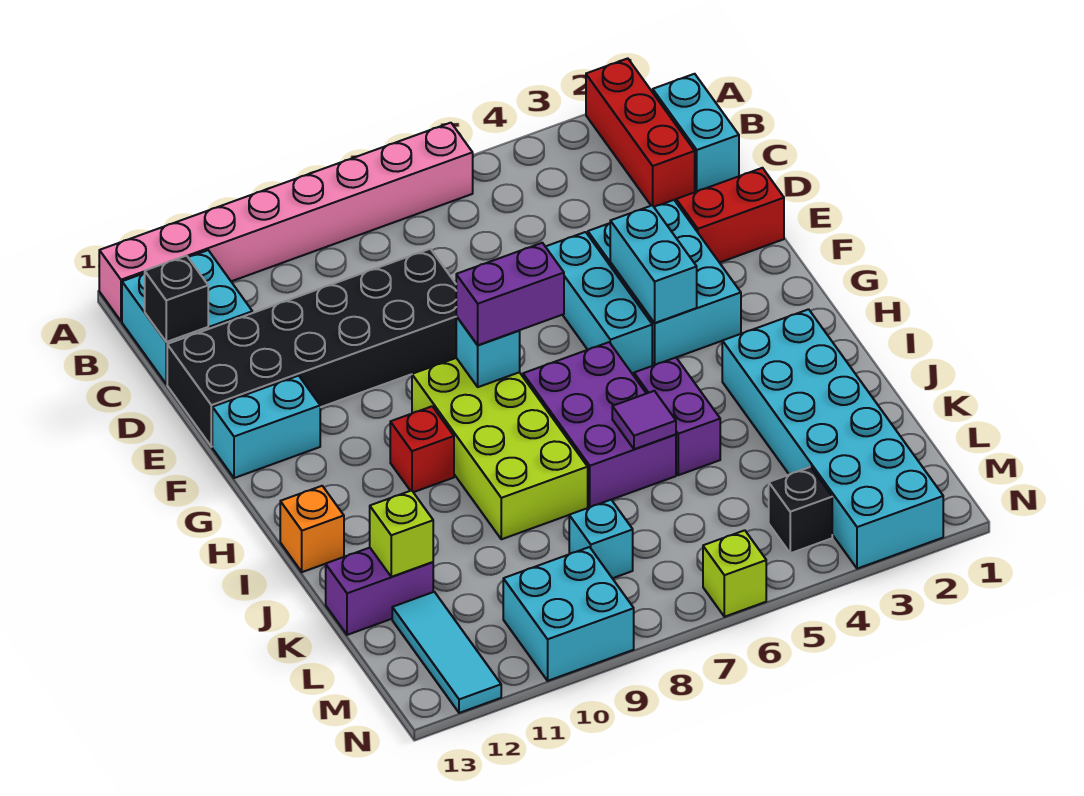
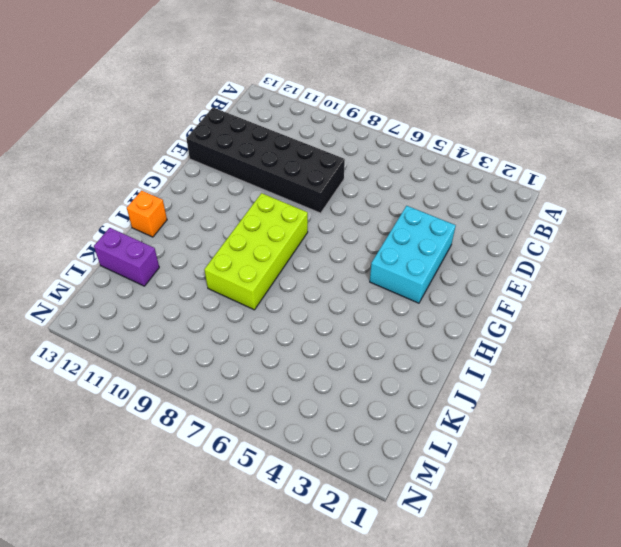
none -> red brick A2:C2 level 1
none -> pink brick A6:A13 level 1
none -> cyan brick B1:C1 level 1

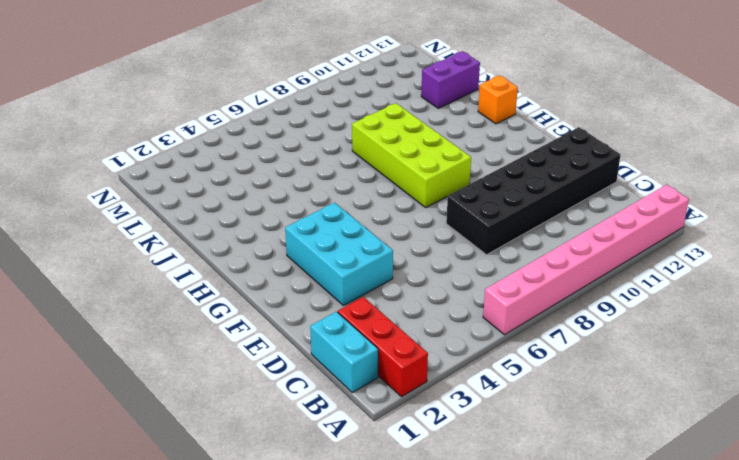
none -> cyan brick B12:C13 level 1
none -> red brick E1:E2 level 1
none -> cyan brick E5:G5 level 1

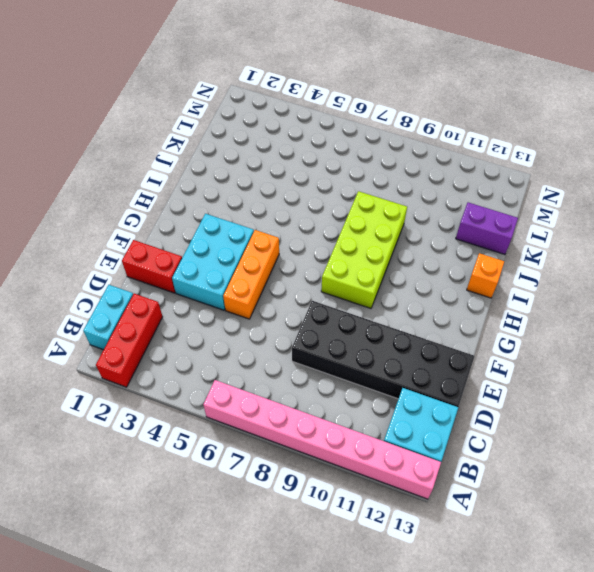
orange brick E5:G5 level 1 -> cyan brick E5:G5 level 1
none -> cyan brick F12:F13 level 1
none -> purple brick H6:J7 level 1
none -> red brick H10 level 1

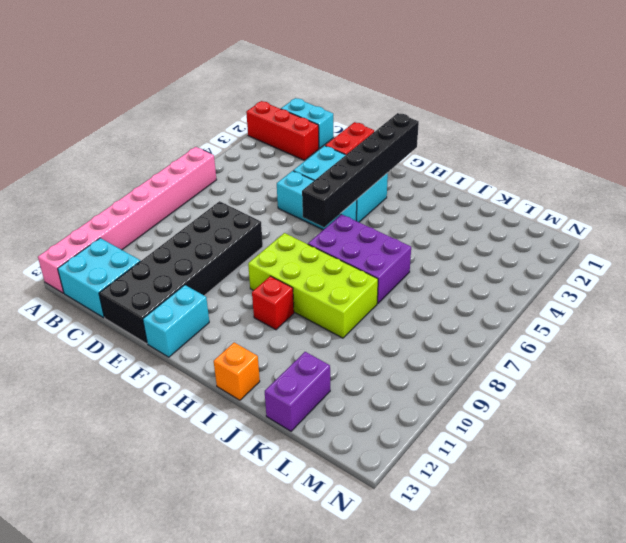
black brick G1:G6 level 2 -> cyan brick F4:G4 level 2
none -> cyan brick I2:N3 level 1
none -> purple brick I5:J5 level 1
none -> cyan brick L8 level 1

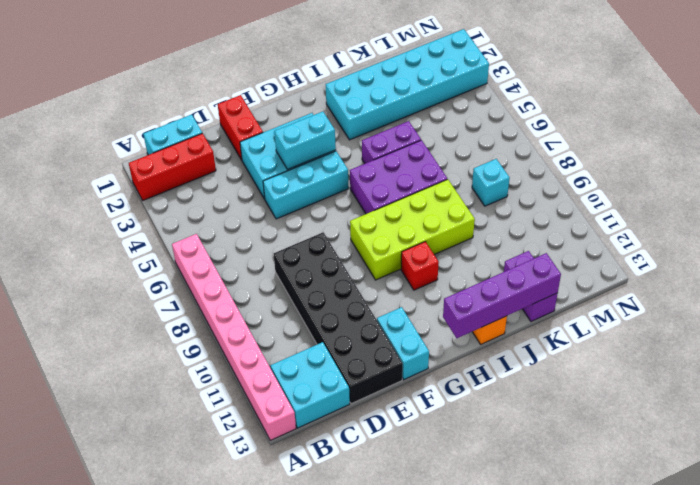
purple brick H13:K13 level 2 -> none
none -> cyan tile L12:N12 level 1
none -> black brick M4 level 1
none -> cyan brick M9:N10 level 1

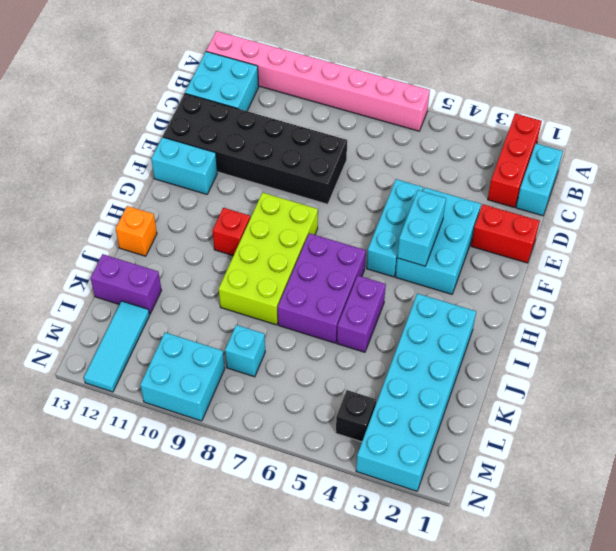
none -> lime brick N6 level 1
none -> black brick C13 level 2
none -> cyan brick G8 level 2

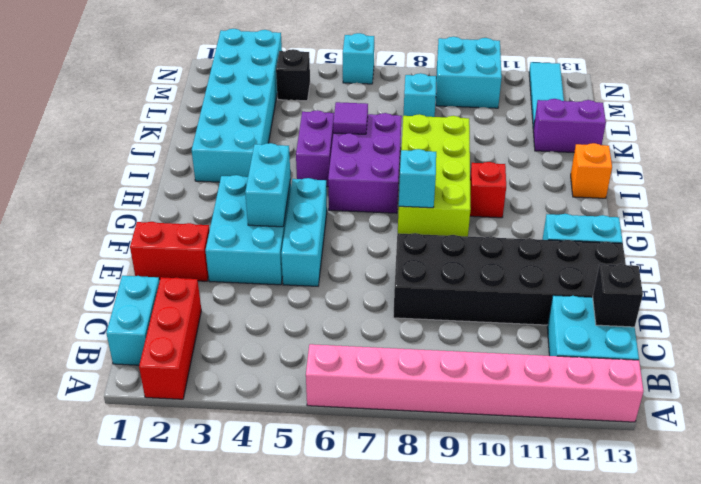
cyan brick N6 level 1 -> lime brick N6 level 1
none -> lime brick K12 level 2
none -> purple brick G7:G8 level 3

